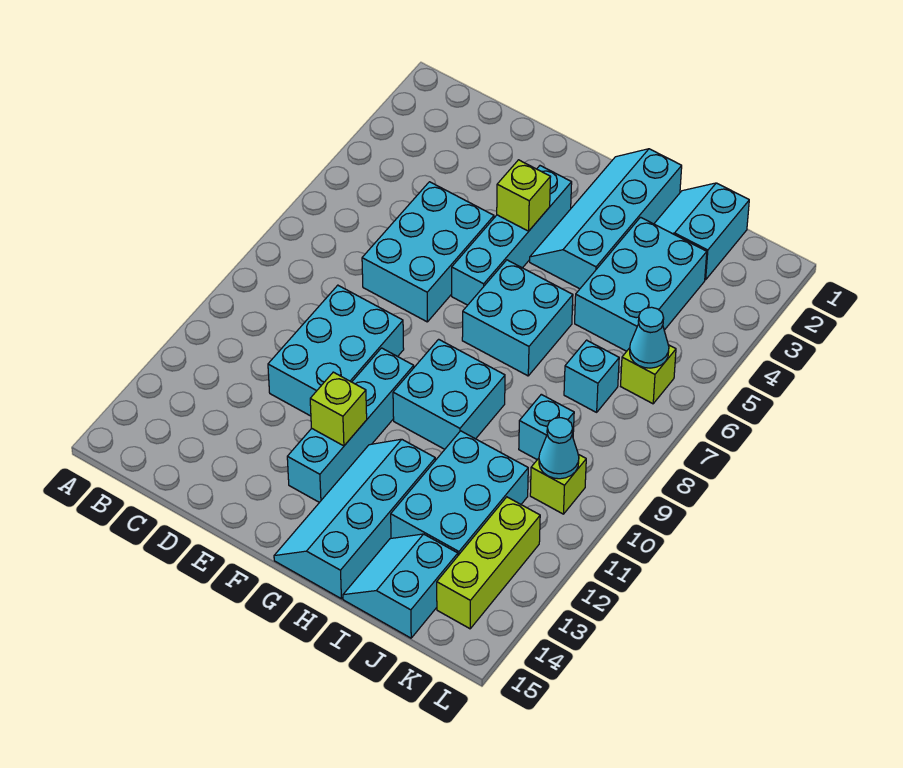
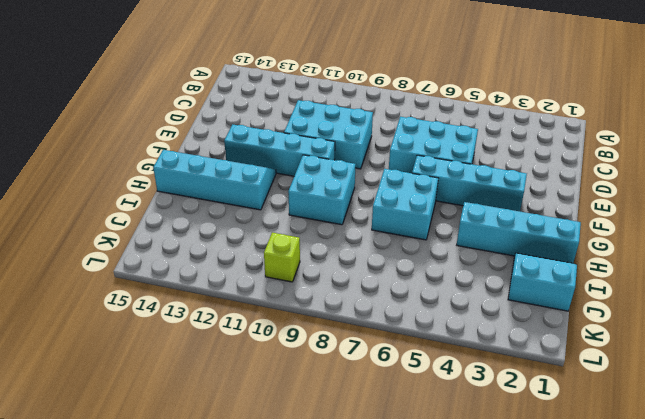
none -> cyan brick I3:J5 level 1
none -> cyan brick I11:J13 level 1
none -> cyan slope I14:J15 level 1 top J

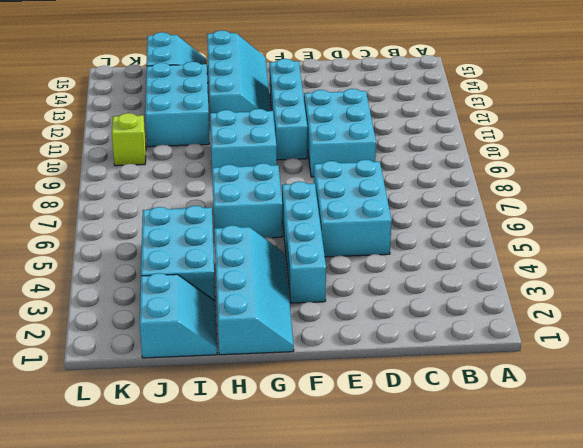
none -> cyan brick J7 level 1
none -> cyan brick J9 level 1
none -> lime brick K6 level 1

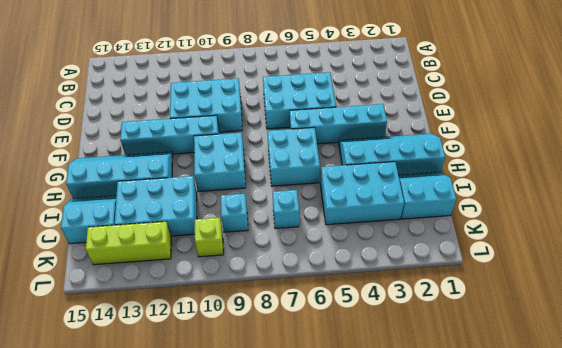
none -> lime brick K6 level 1
none -> lime brick F4 level 2
none -> lime brick F12 level 2

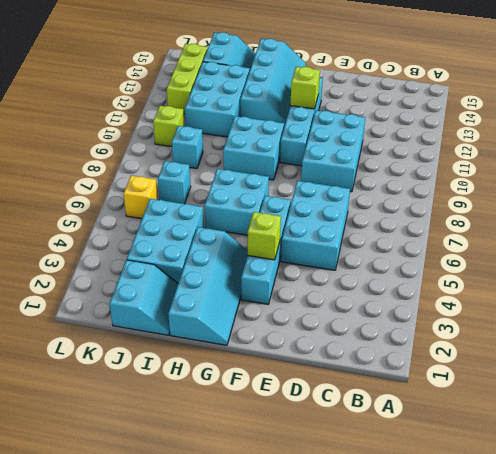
yellow brick K6 level 1 -> lime brick K6 level 1
none -> cyan cone K6 level 2
none -> cyan cone K10 level 2

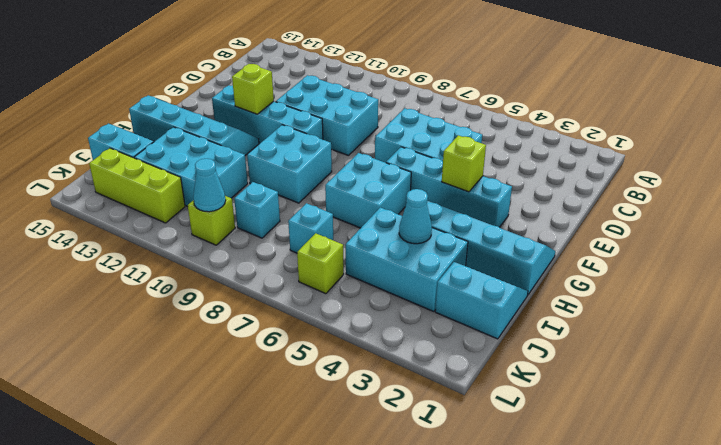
cyan cone I4 level 2 -> cyan cone K6 level 2

